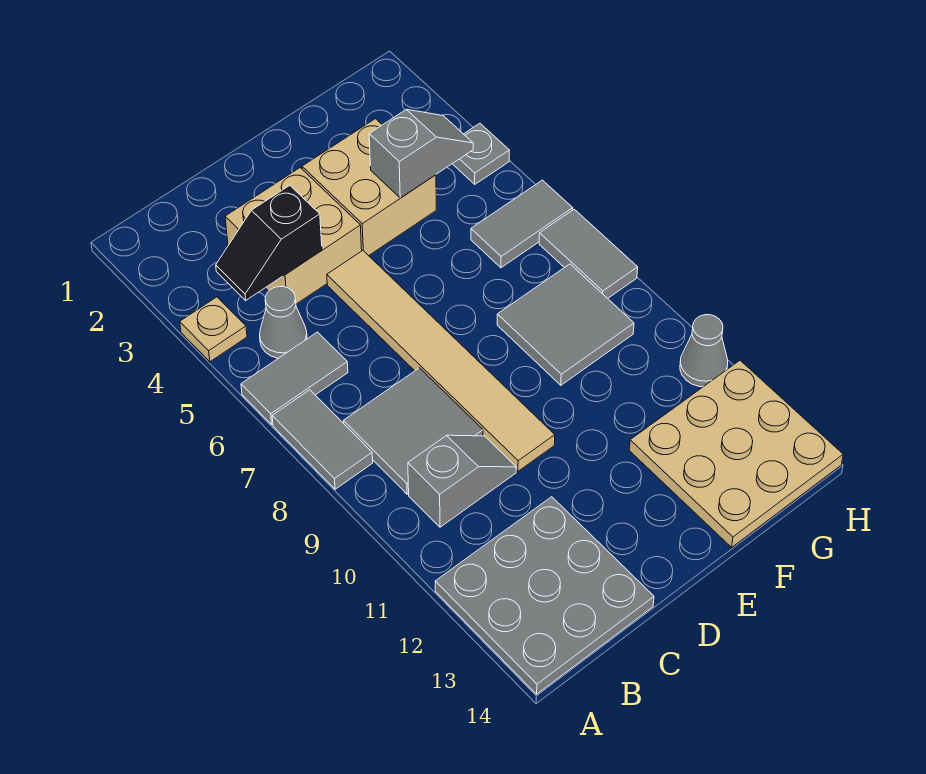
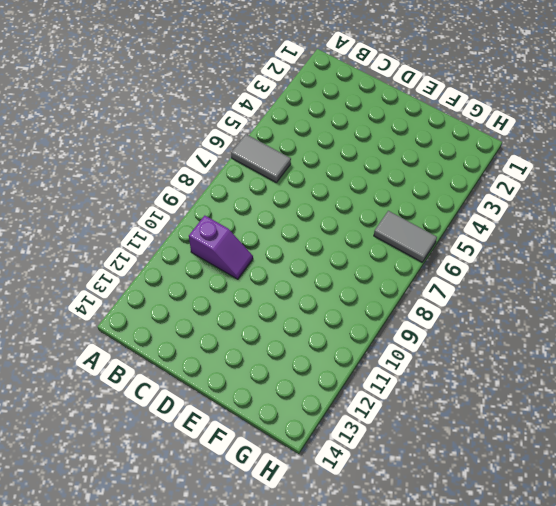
purple slope B10:C10 level 1 top B -> grey slope B10:C10 level 1 top B
none -> tan plate A4 level 1
none -> grey tile A7:A8 level 1
none -> grey plate A12:C14 level 1

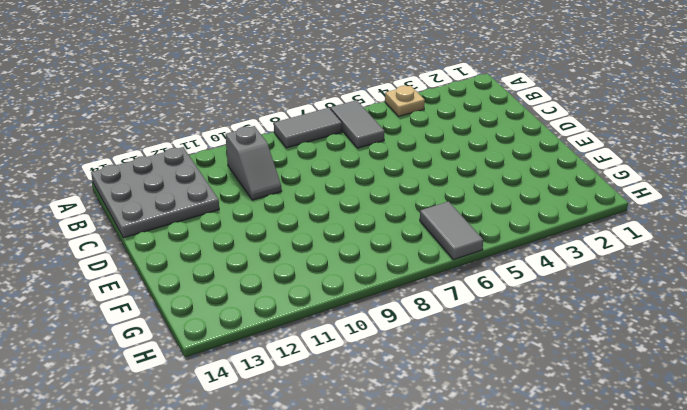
none -> grey cone B5 level 1
none -> grey tile B8:C9 level 1
none -> tan brick C3:D4 level 1

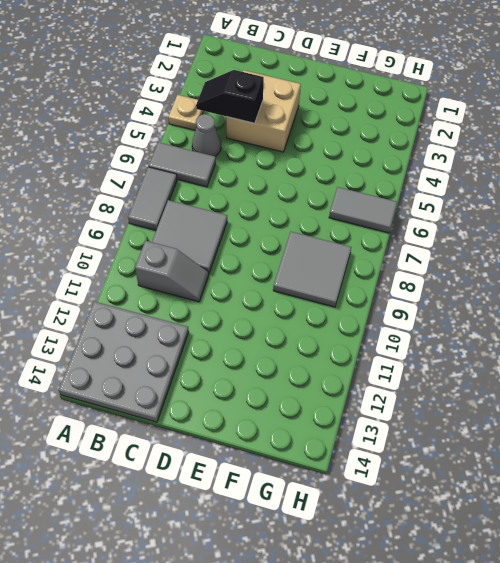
none -> tan tile D5:D10 level 1
none -> tan brick E3:F4 level 1
none -> tan plate F12:H14 level 1

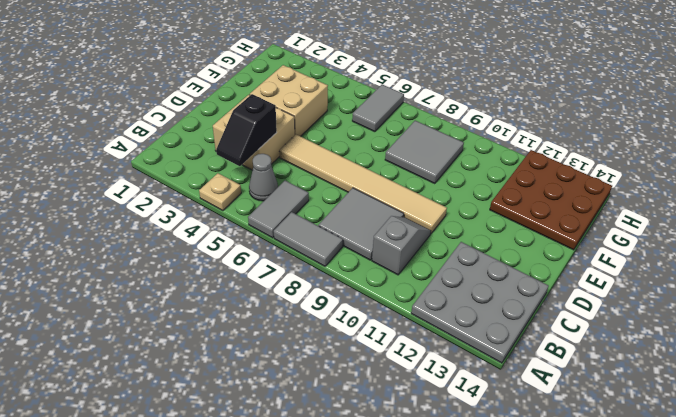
brown plate F12:H14 level 1 -> tan plate F12:H14 level 1
none -> grey plate H4 level 1
none -> grey tile H7:H8 level 1
none -> grey cone H11 level 1

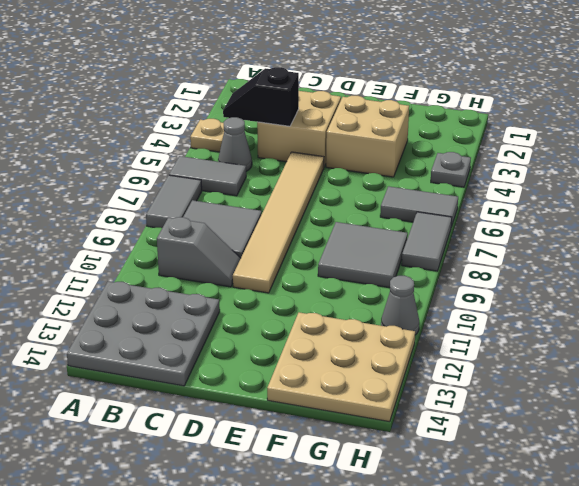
none -> grey slope F4:G4 level 2 top F

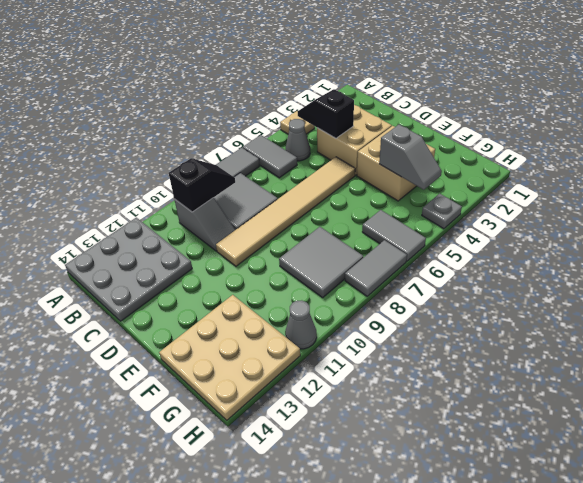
black slope B9:B10 level 2 top 10 -> none

